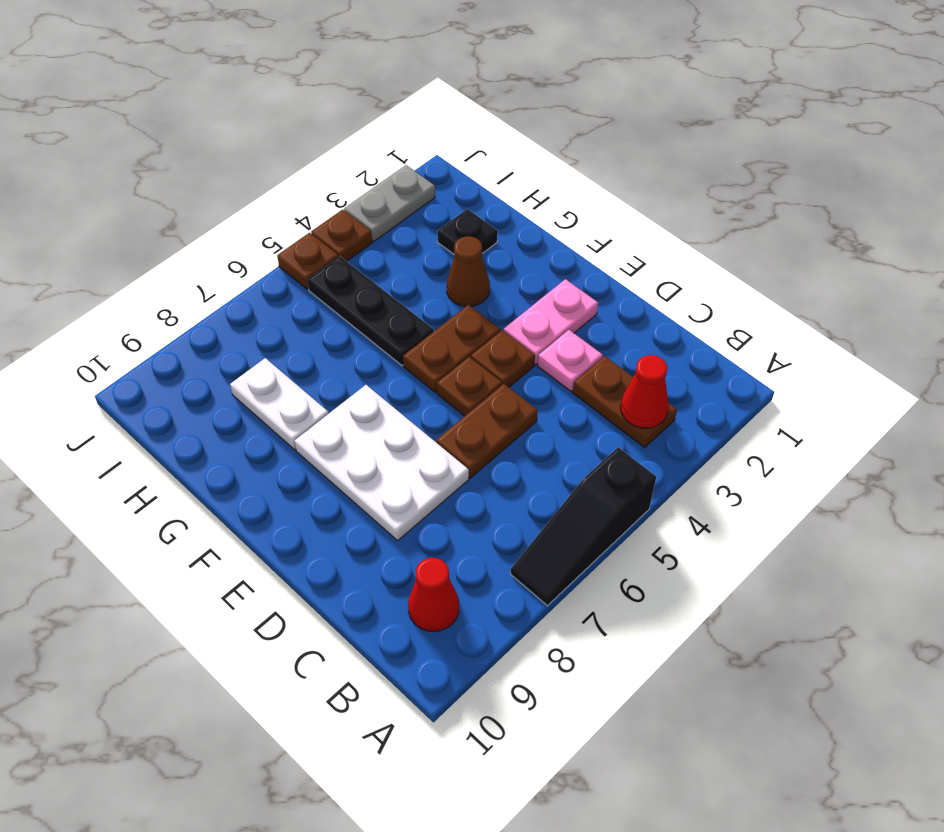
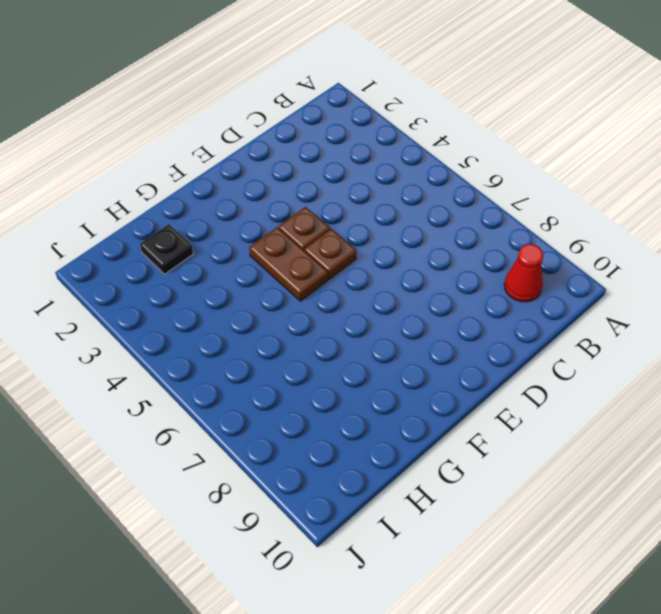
none -> black slope A5:A7 level 1 top 5
none -> brown plate B3:C3 level 1
none -> pink plate D3 level 1

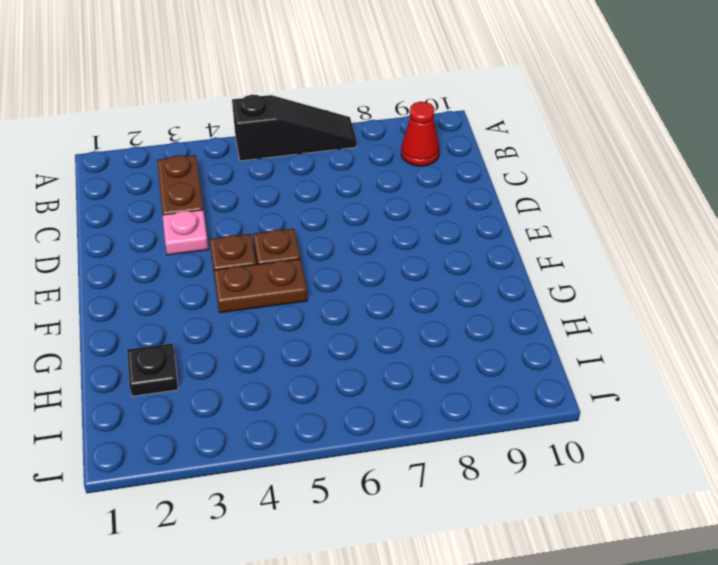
none -> brown plate D5:D6 level 1
none -> white plate D7:F8 level 1
none -> pink plate E2:E3 level 1

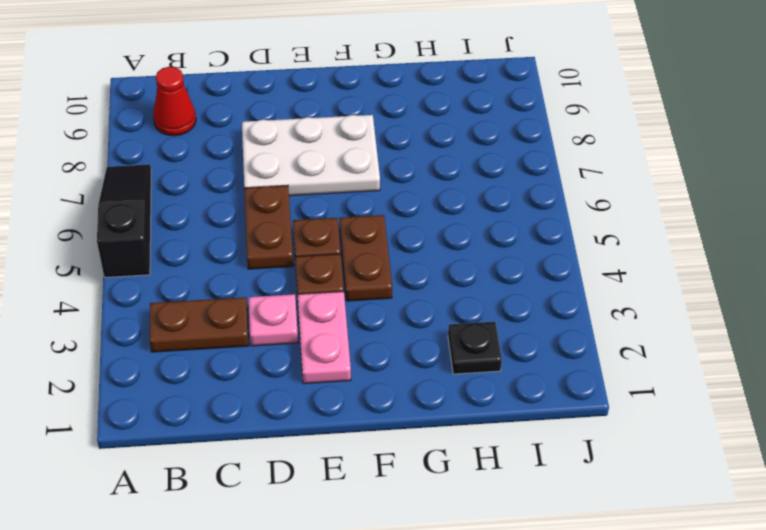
none -> brown cone G3 level 1
none -> black plate G5:I5 level 1
none -> white plate G8:H8 level 1

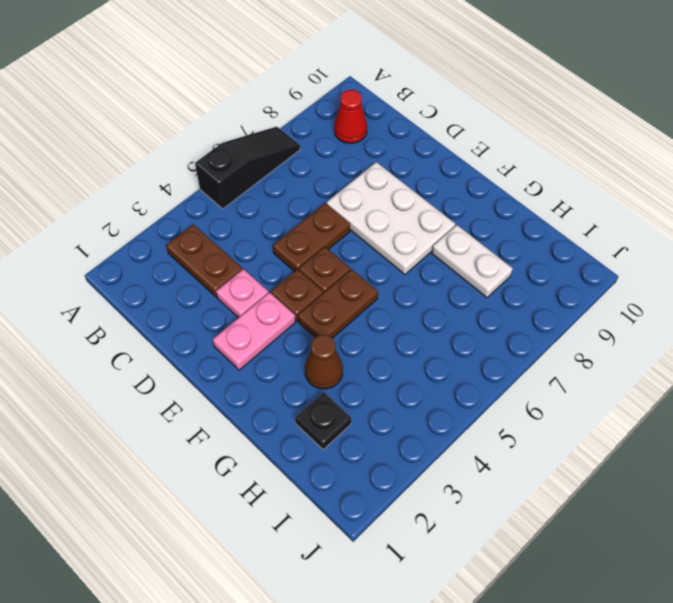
none -> black plate G5:I5 level 1
none -> grey plate J2:J3 level 1
none -> brown plate J4 level 1

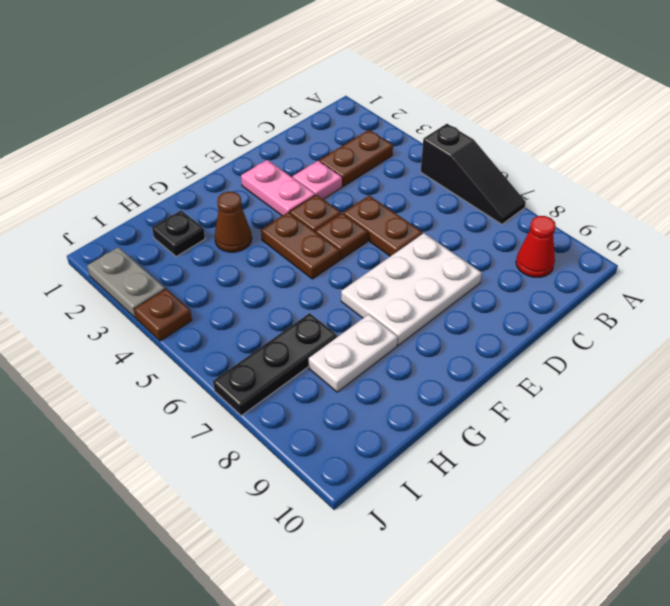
black plate H7:J7 level 1 -> black plate G5:I5 level 1
none -> brown plate J5 level 1
none -> red cone B3 level 2

